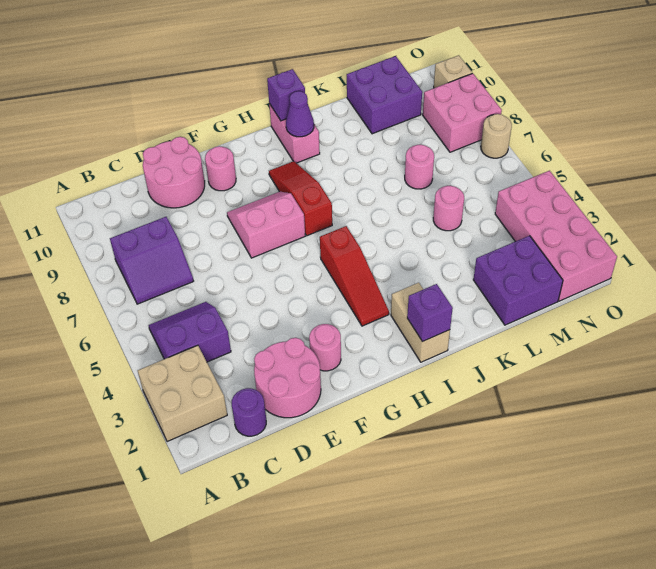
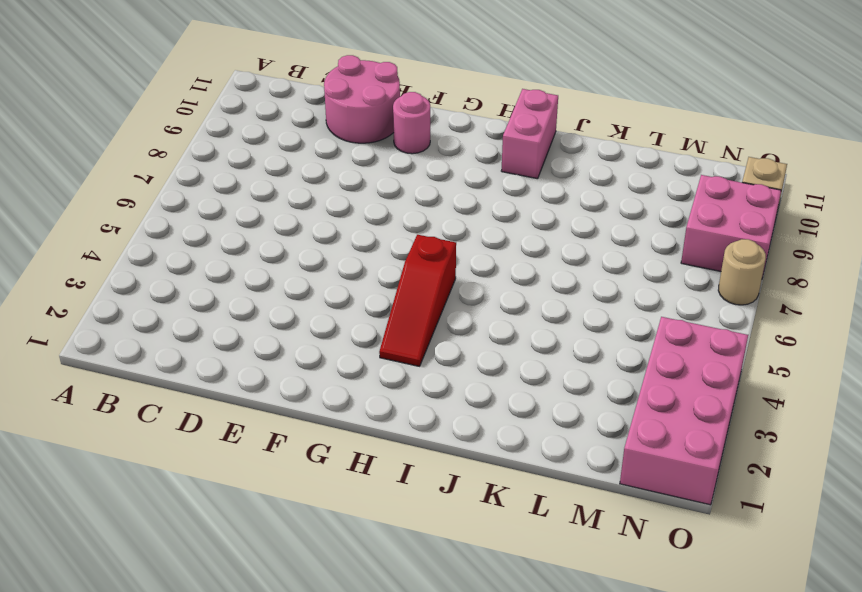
none -> tan brick A2:B3 level 1
none -> purple slope B4:C5 level 1 top 4
none -> purple slope B7:C8 level 1 top 8

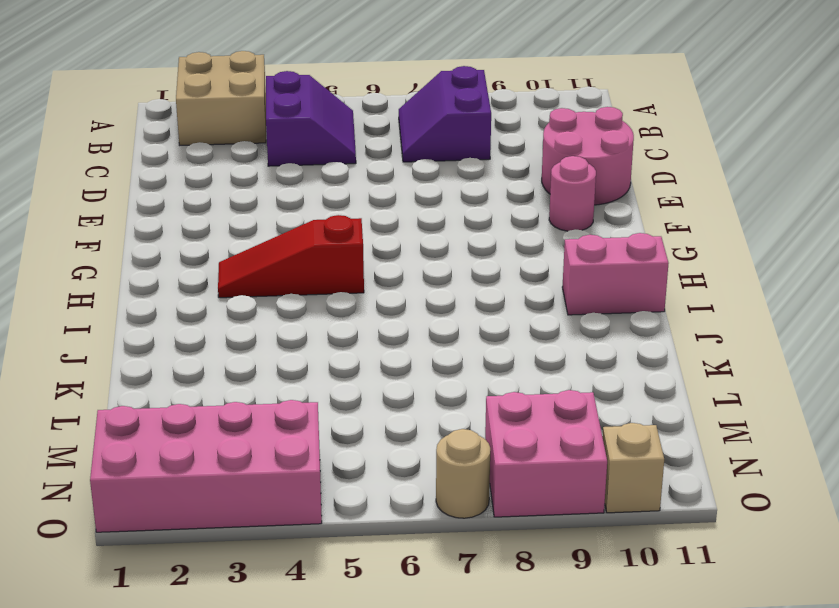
none -> purple round brick C1 level 1
none -> pink round brick D1:E2 level 1
none -> pink round brick F2 level 1

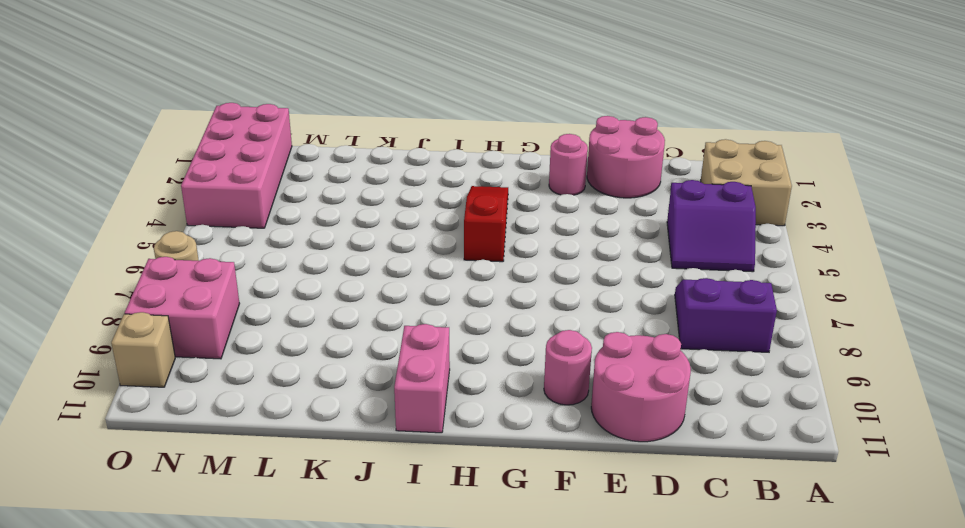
none -> purple round brick C1 level 1
none -> pink slope F7:G8 level 1 top 7
none -> red slope H7:H9 level 1 top 7

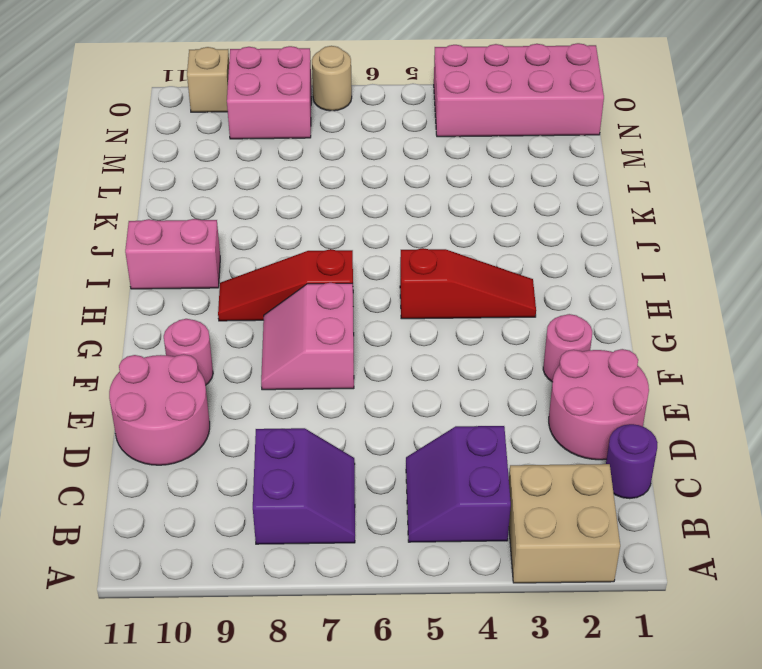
none -> tan brick I1:I2 level 1
none -> purple brick L1:M2 level 1
none -> pink round brick L5 level 1

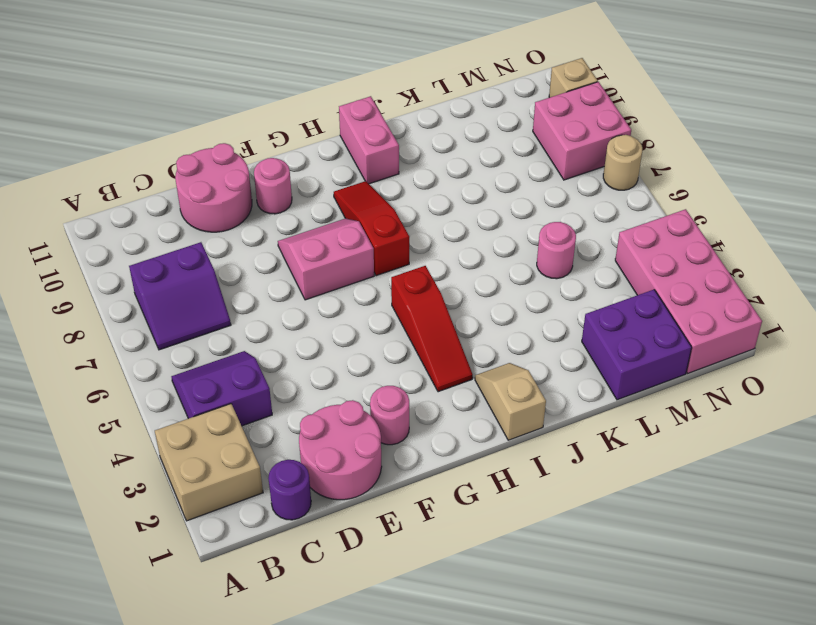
tan slope I1:I2 level 1 top 1 -> tan brick I1:I2 level 1
none -> pink round brick L7 level 1
none -> purple brick L10:M11 level 1
none -> purple brick I1 level 2

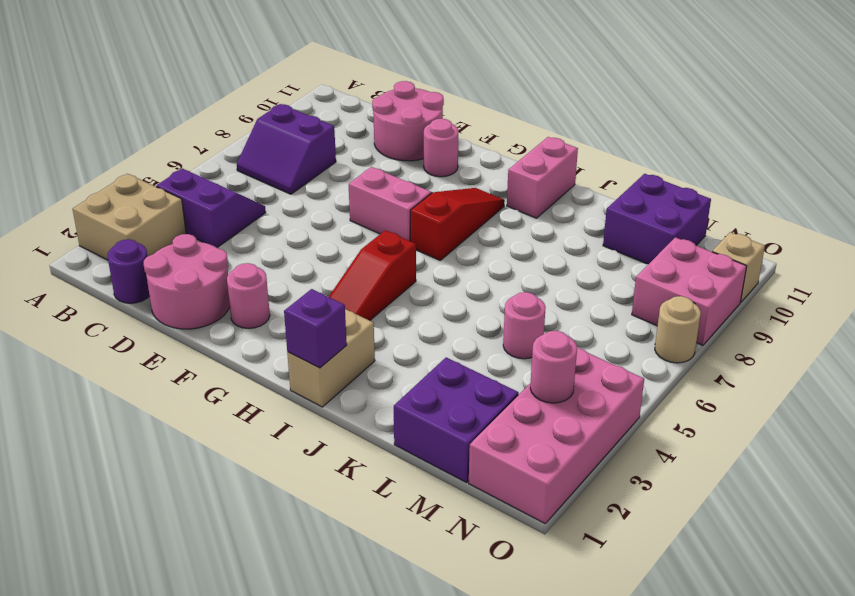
pink round brick N3 level 2 -> pink round brick L7 level 1
none -> purple cone I10 level 2
none -> purple brick I11 level 2

